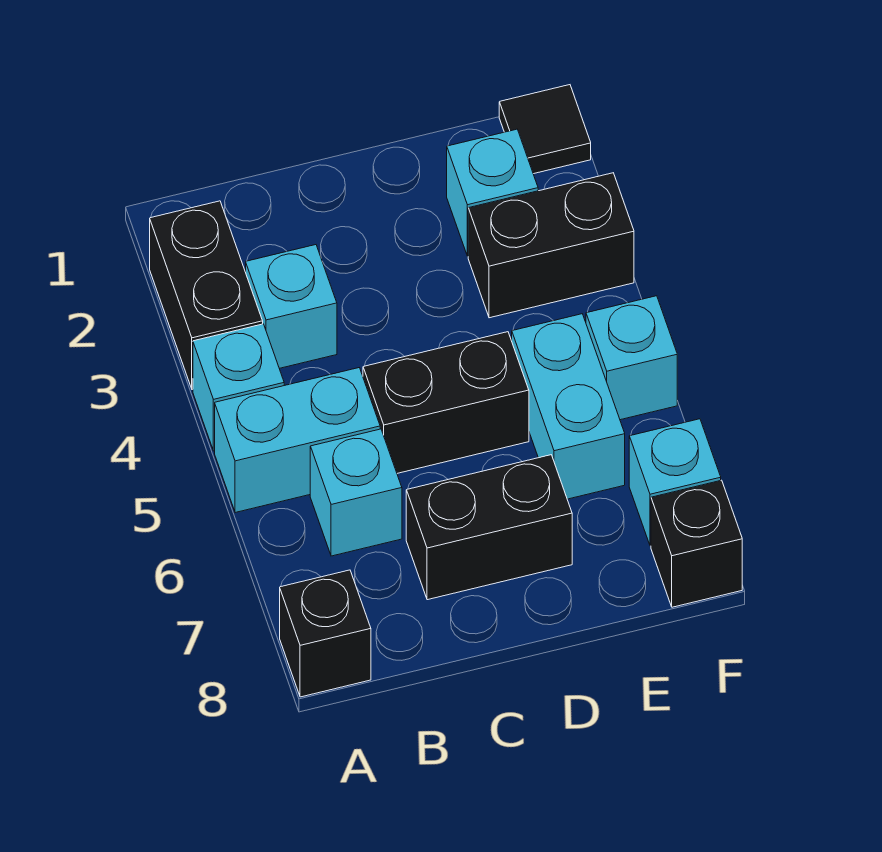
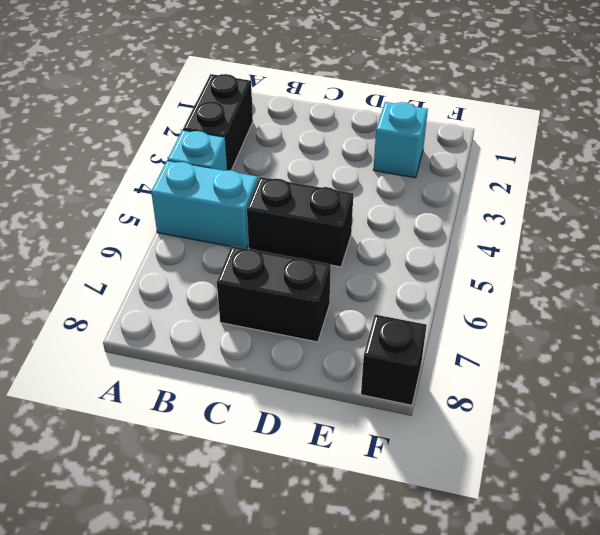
none -> black brick A8 level 1
none -> cyan brick B3 level 1
none -> cyan brick B6 level 1

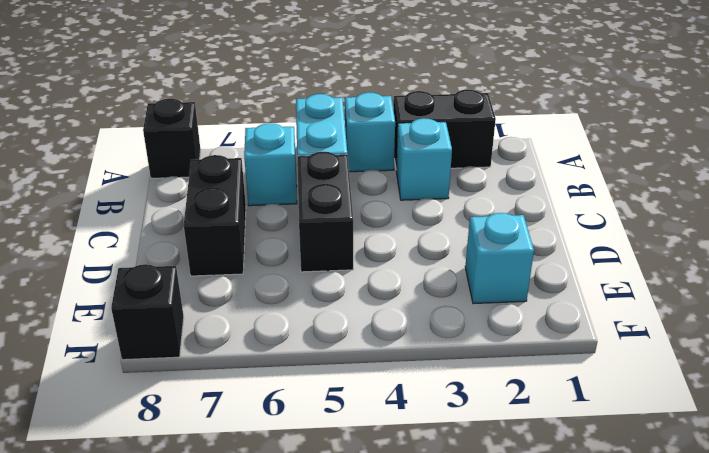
none -> black brick E3:F3 level 1
none -> cyan brick E5:E6 level 1
none -> black tile F1 level 1

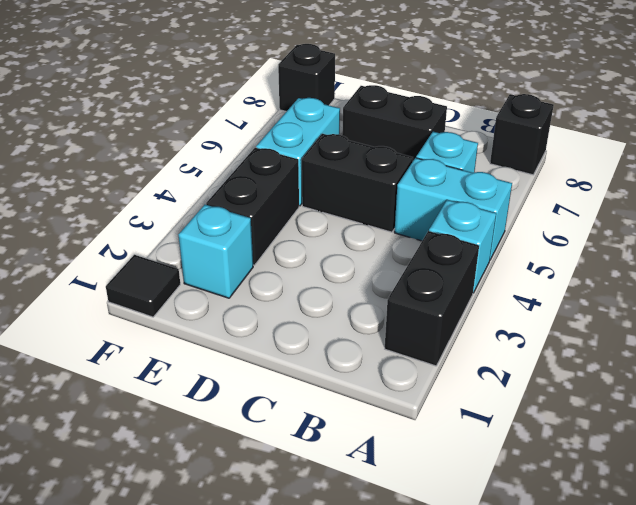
black brick E3:E4 level 1 -> black brick E3:F3 level 1
none -> cyan brick B3 level 1
none -> cyan brick F5 level 1
none -> cyan brick F7 level 1

